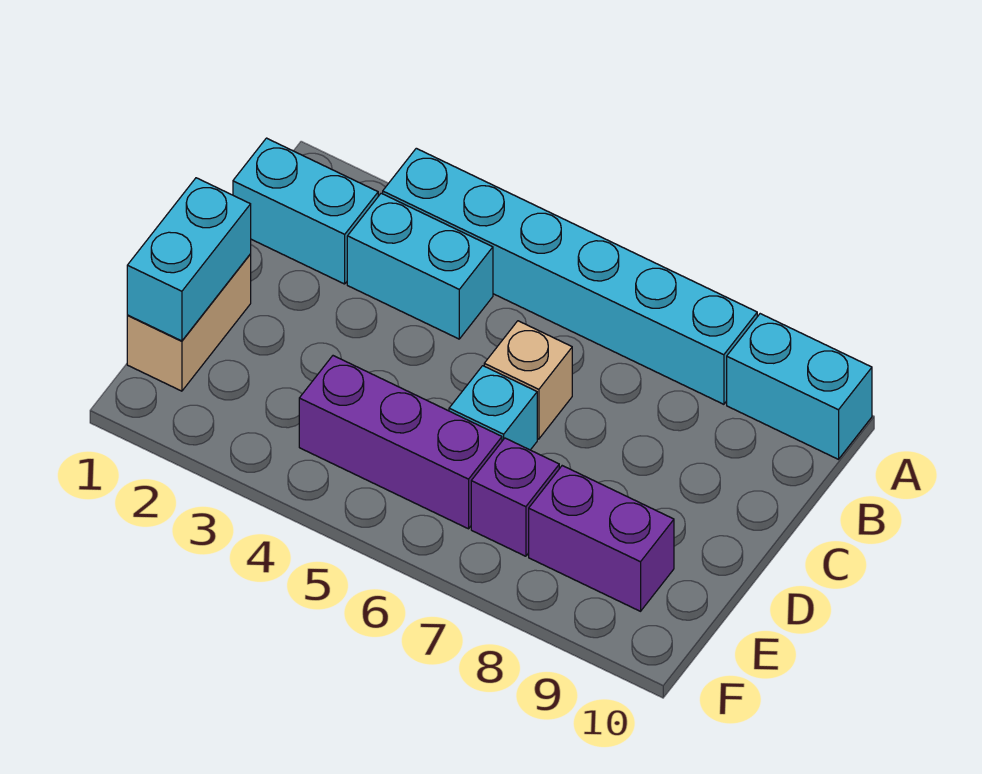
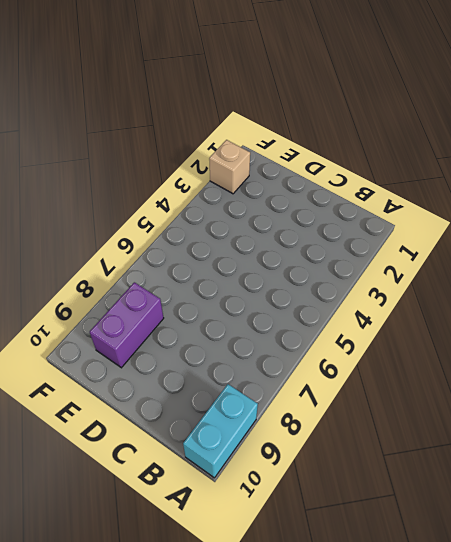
tan brick F2 level 1 -> tan brick C6 level 1
none -> cyan brick A3:A8 level 1
none -> cyan brick B1:B2 level 1

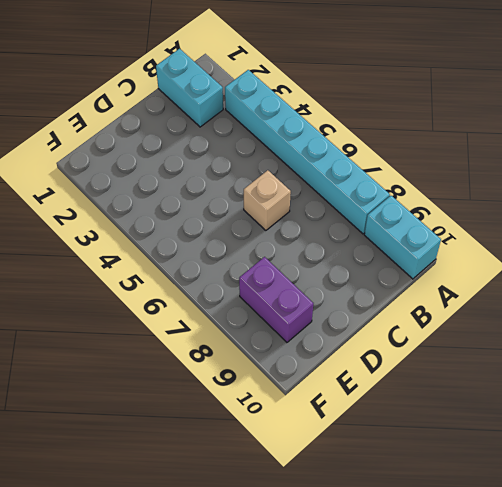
none -> cyan brick B3:B4 level 1
none -> tan brick D1:E1 level 1

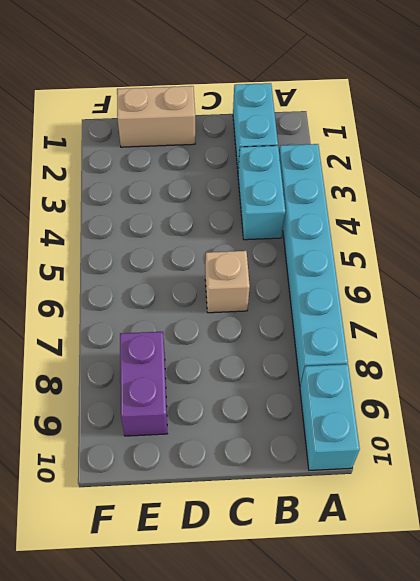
none -> cyan brick D6 level 1
none -> purple brick E4:E6 level 1

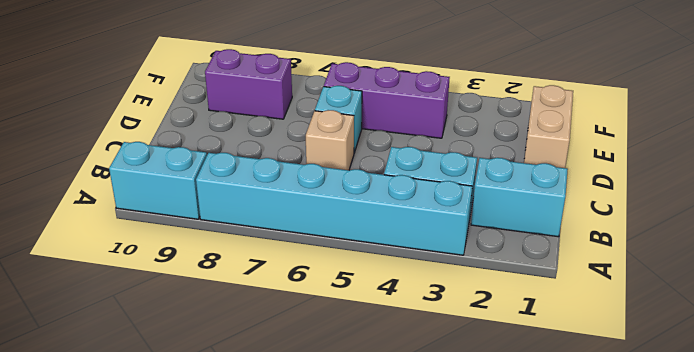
none -> purple brick E7 level 1
none -> cyan brick D1:E1 level 2

